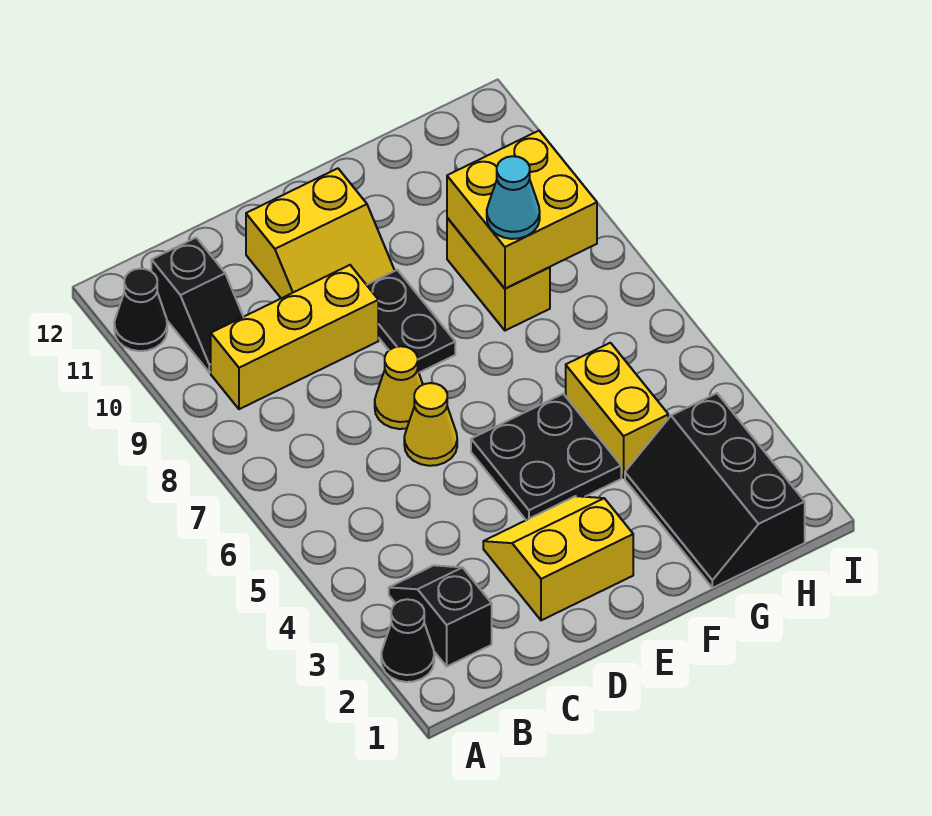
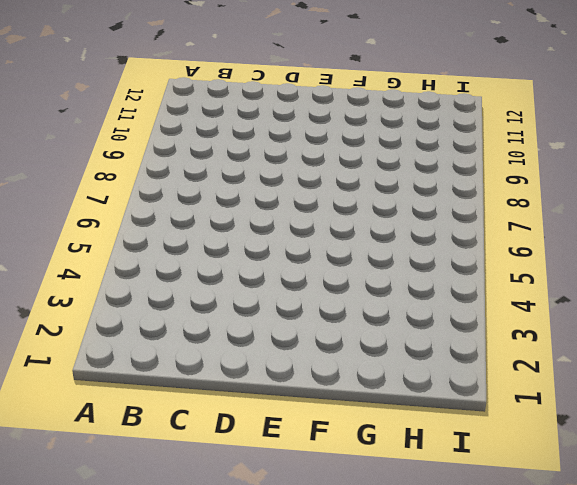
none -> black cone A2 level 1
none -> black cone A11 level 1
none -> black slope B2:B3 level 1 top 2

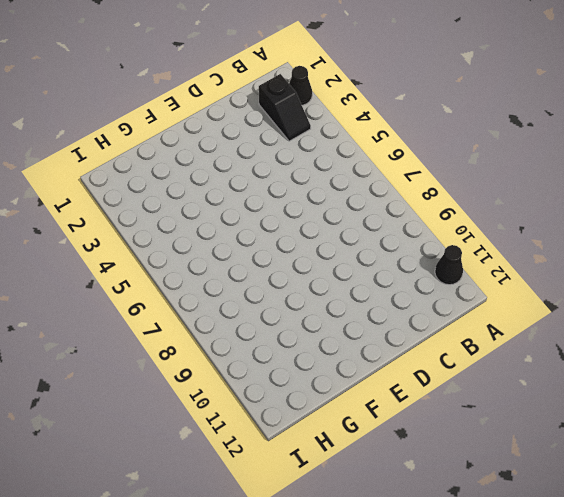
none -> yellow brick B9:D9 level 1
none -> black slope B10:B11 level 1 top 11
none -> yellow slope D2:E3 level 1 top 2

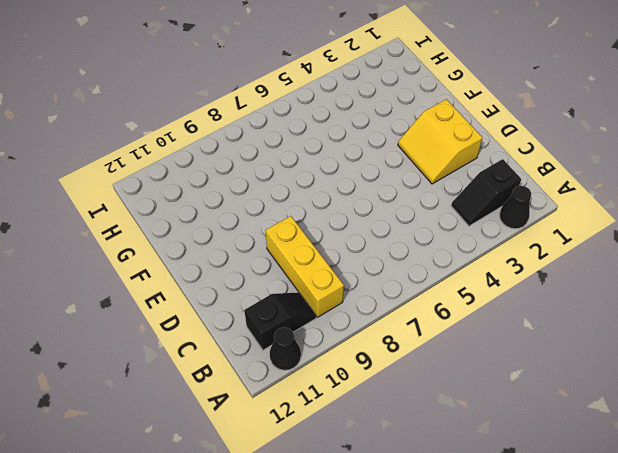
none -> yellow cone D6 level 1
none -> yellow cone D7 level 1
none -> yellow slope D10:E11 level 1 top 11

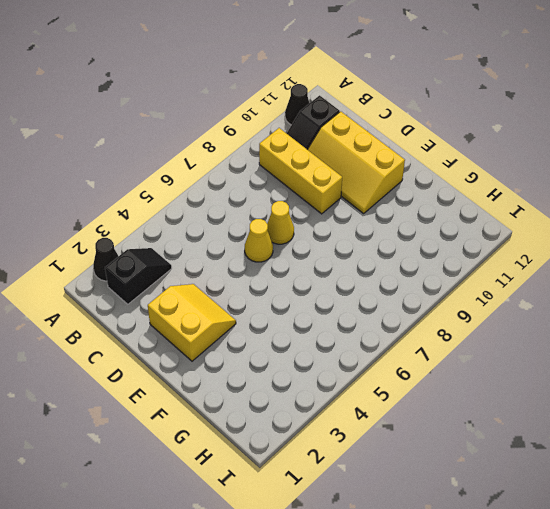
yellow slope C10:E11 level 1 top 11 -> yellow slope D10:E11 level 1 top 11
none -> black plate E4:F5 level 1
none -> black plate E8:E9 level 1
none -> black slope G1:H3 level 1 top H

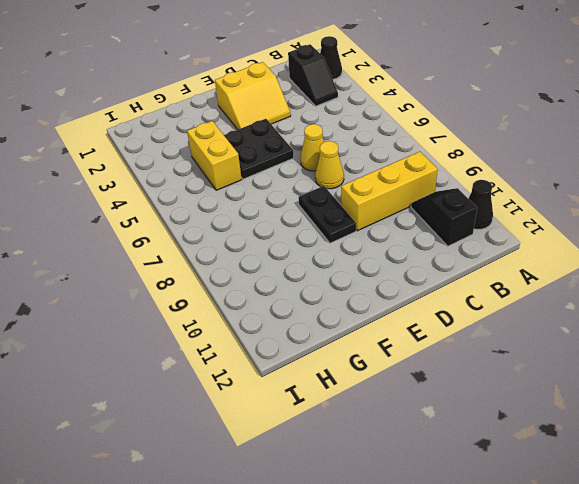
none -> yellow slope D10:E11 level 1 top 11
none -> black slope G1:H3 level 1 top H
none -> yellow brick G8:G9 level 1

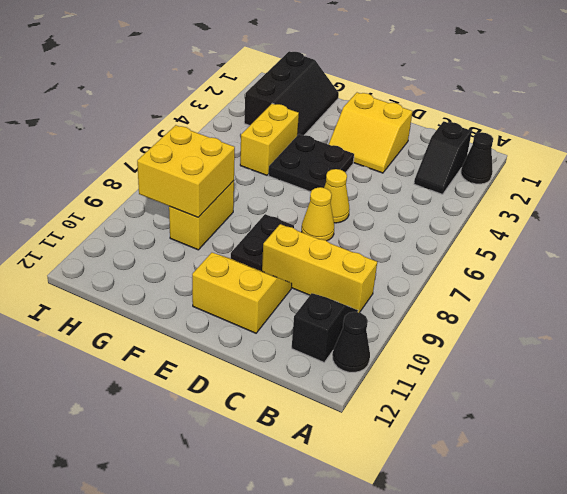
none -> cyan cone G8 level 3

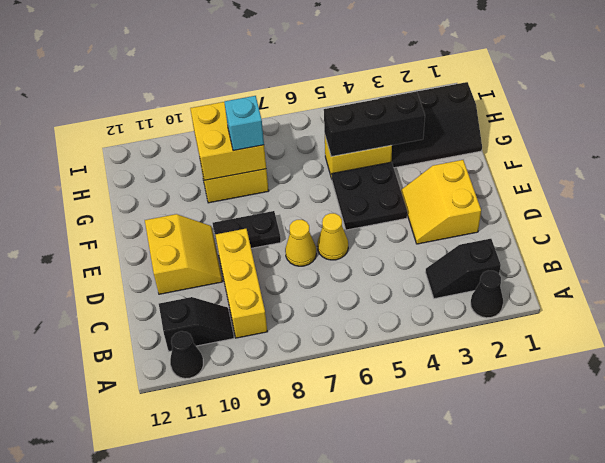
black brick G3:G5 level 2 -> none
cyan brick G8 level 3 -> cyan cone G8 level 3

